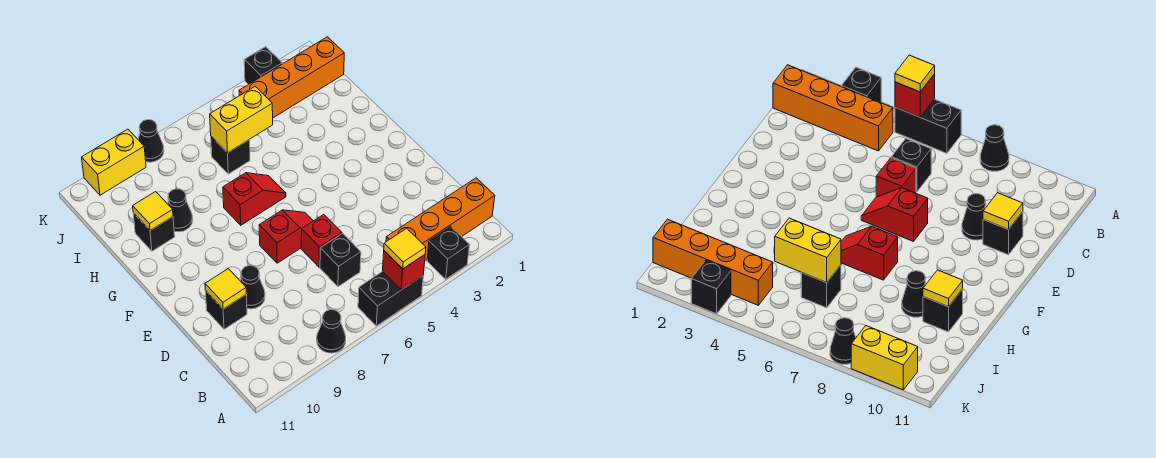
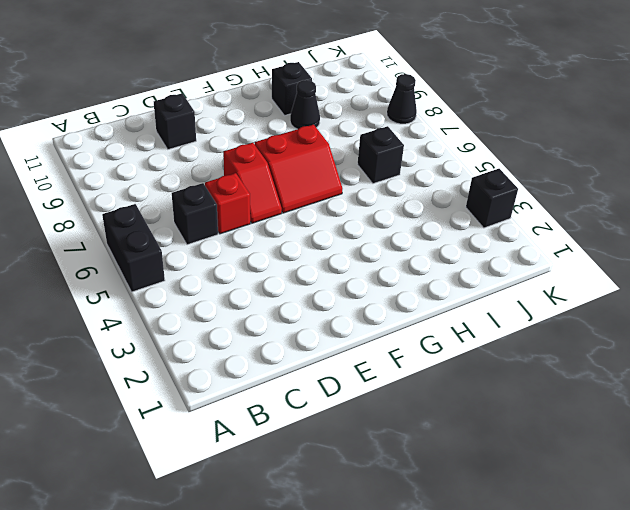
red slope F6:G7 level 1 top 7 -> red slope G6:G7 level 1 top 7
none -> black brick A3 level 1
none -> black cone A8 level 1
none -> orange brick B1:B4 level 1

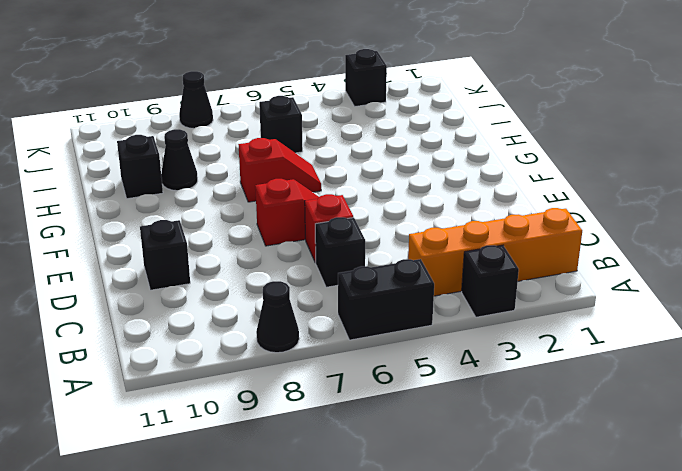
none -> black cone D9 level 1
none -> orange brick J1:J4 level 1
none -> yellow brick K9:K10 level 1

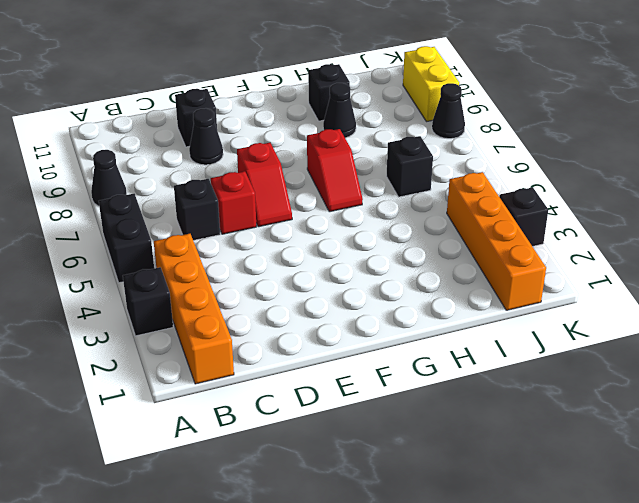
none -> red brick A5 level 2
none -> yellow tile D10 level 2
none -> yellow tile H10 level 2

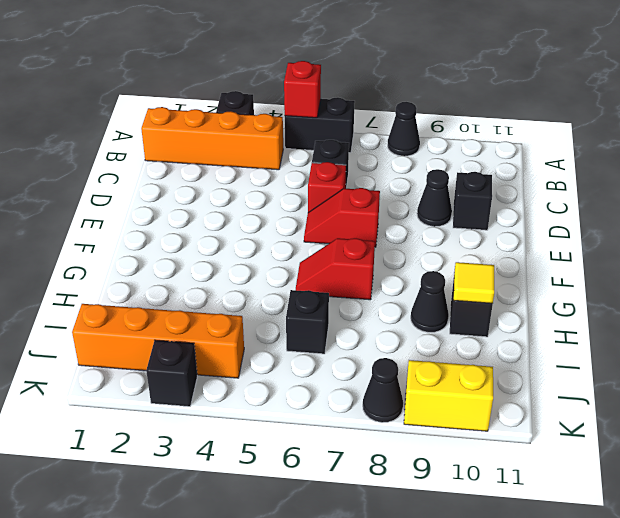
none -> yellow tile D10 level 2
none -> yellow brick I5:I6 level 2
none -> yellow tile A5 level 3

